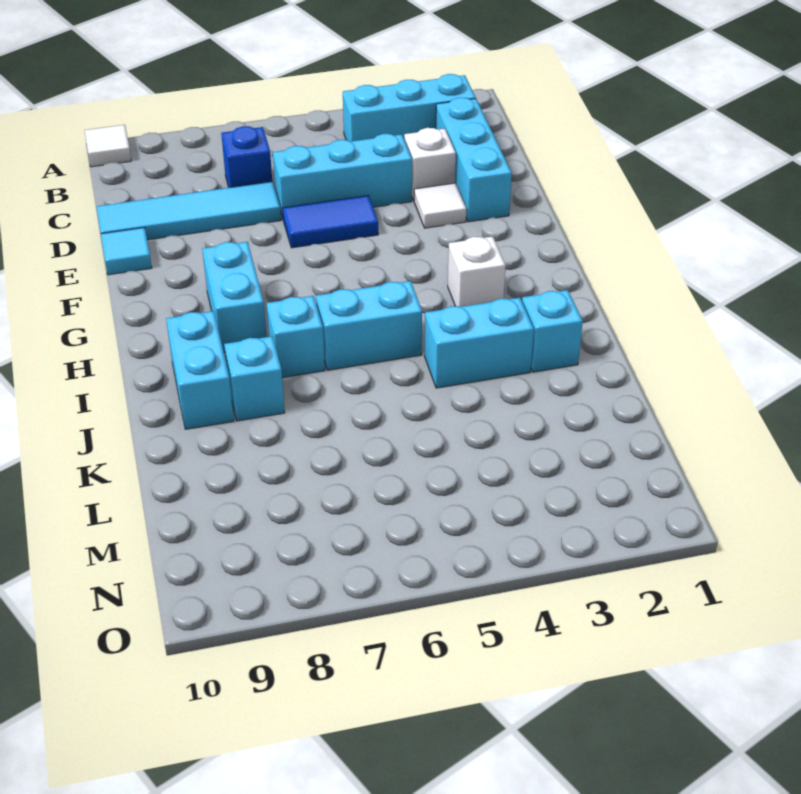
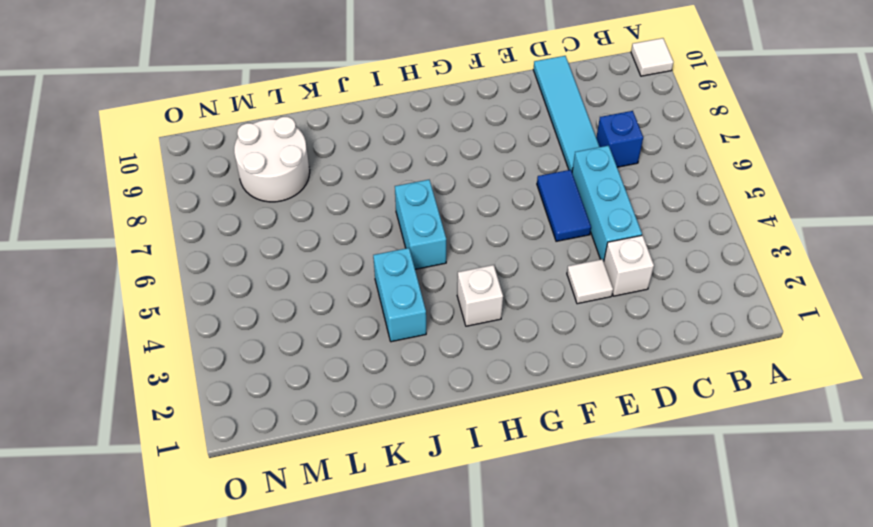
white round brick L8:M9 level 1 -> none
none -> cyan brick B2:B4 level 1
none -> cyan brick C2:E2 level 1
none -> cyan tile E10 level 1

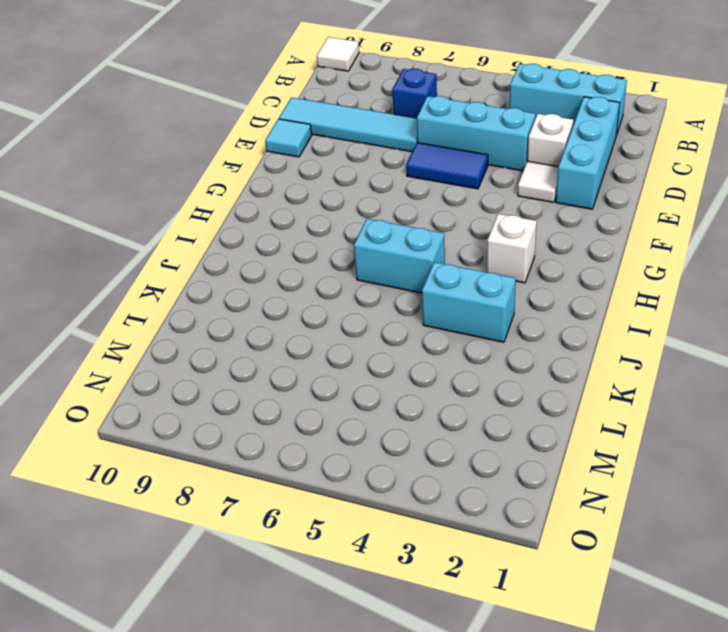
none -> cyan brick G8:H8 level 1
none -> cyan brick I7 level 1
none -> cyan brick I9:J9 level 1

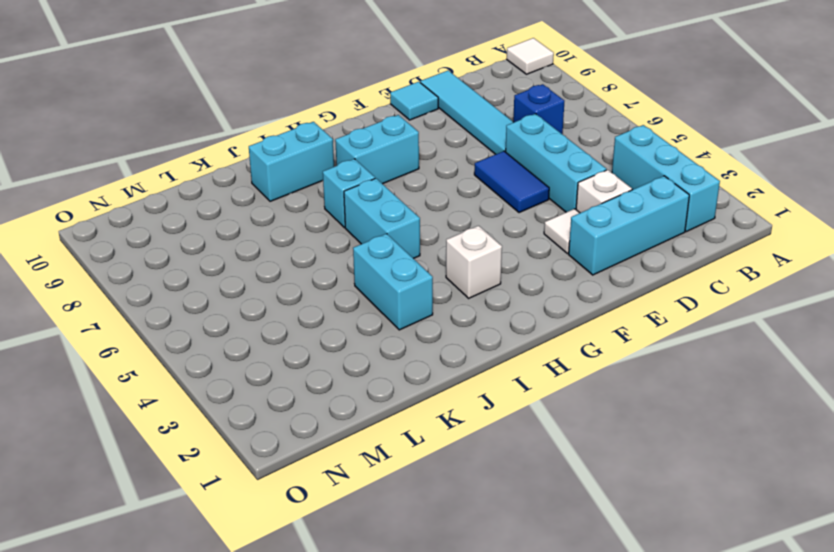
none -> cyan brick J2 level 1
none -> cyan brick J8 level 1

